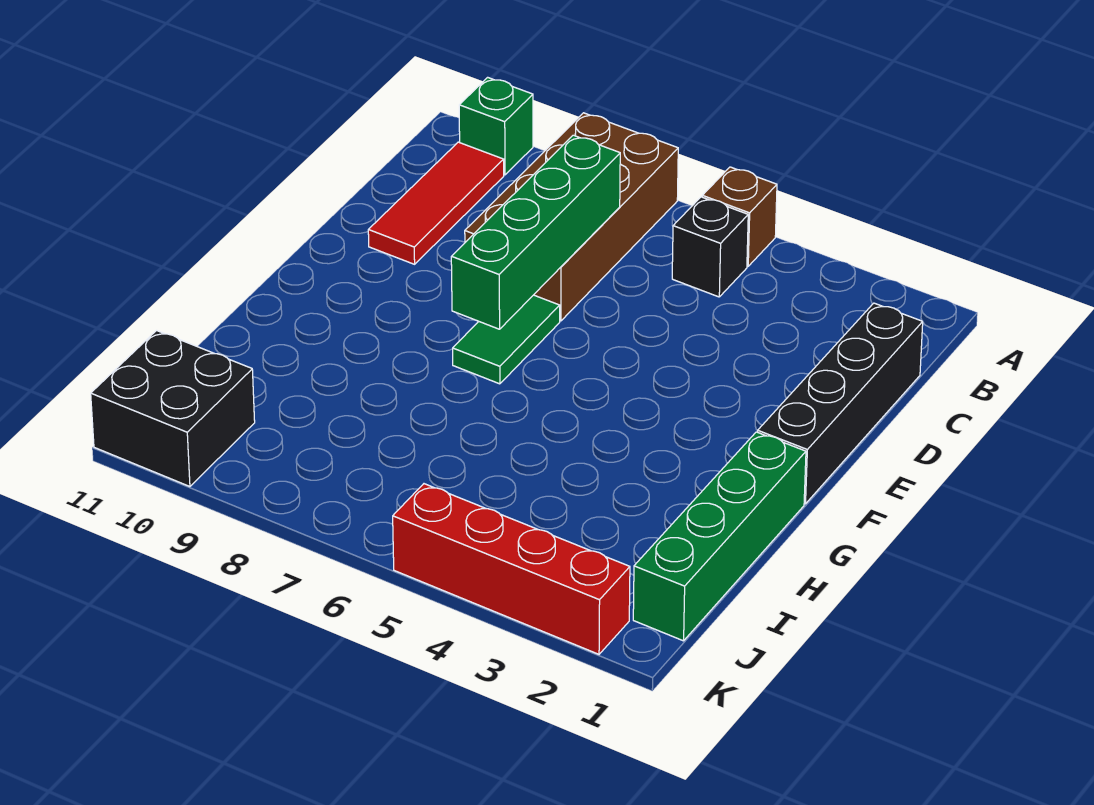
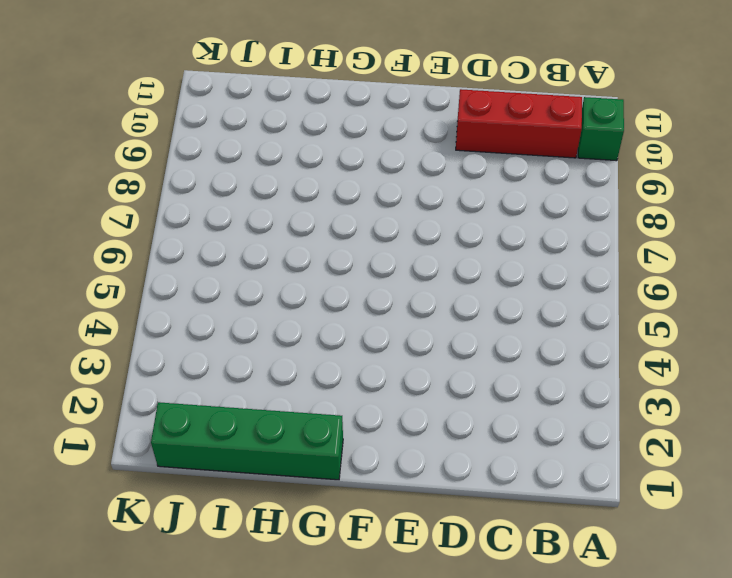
red brick B10:D10 level 1 -> red tile B10:D10 level 1
none -> brown brick A5 level 1
none -> brown brick A7:D8 level 1

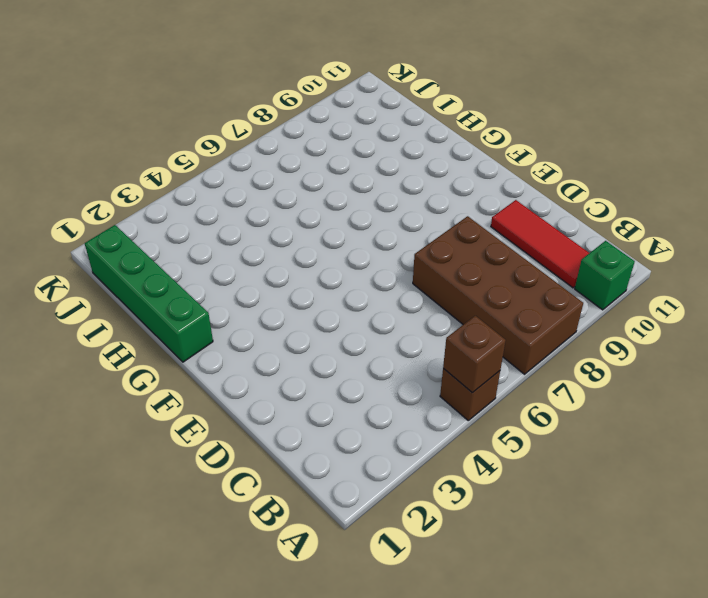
brown brick A5 level 2 -> none
none -> black brick B5 level 1
none -> black brick C1:F1 level 1

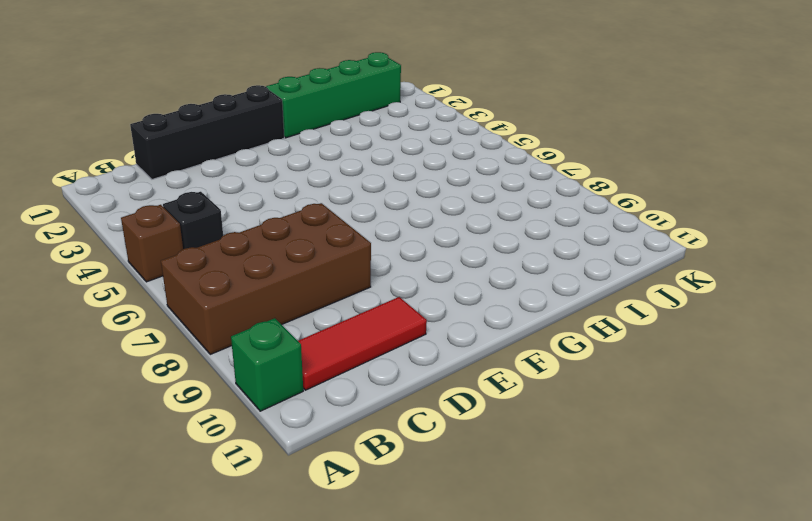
none -> green tile E7:F7 level 1
none -> black brick J10:K11 level 1

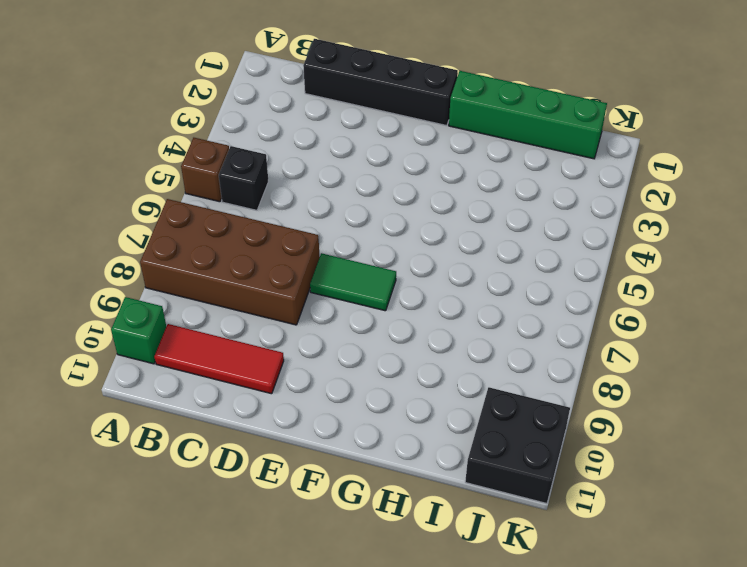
none -> red brick K2:K5 level 1
none -> green brick C7:F7 level 2

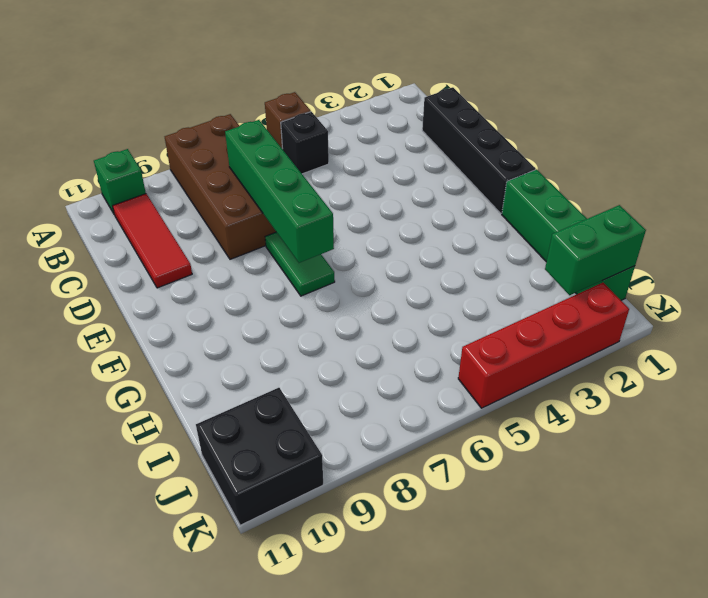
green brick J1:J2 level 2 -> none

